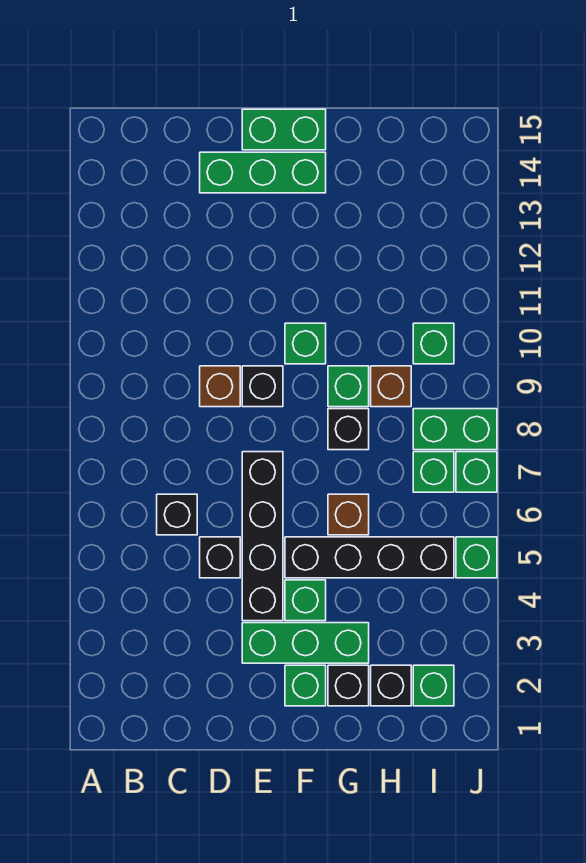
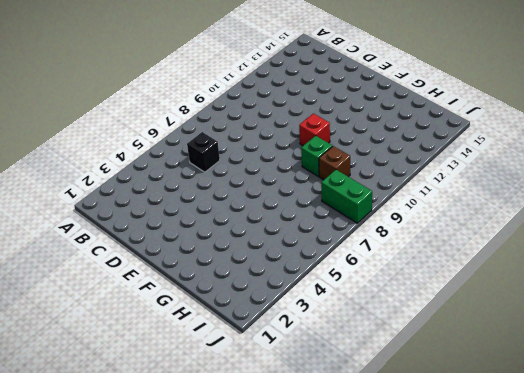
red brick F10 level 1 -> green brick F10 level 1
none -> black brick D5 level 1
none -> brown brick D9 level 1
none -> green brick D14:F14 level 1

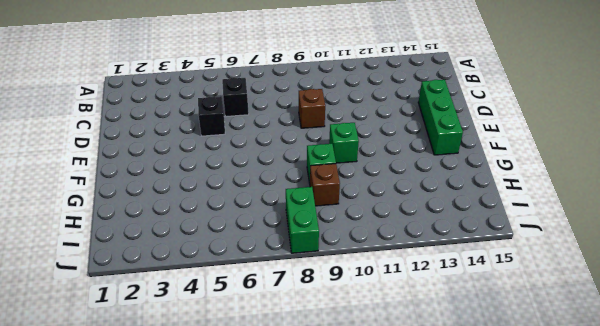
none -> green brick E3:G3 level 1
none -> black brick E4:E7 level 1
none -> black brick E9 level 1

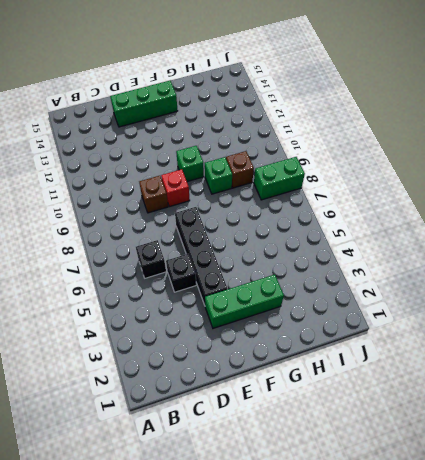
red brick E9 level 1 -> black brick E9 level 1
none -> green brick E15:F15 level 1
none -> green brick F2 level 1
none -> green brick F4 level 1

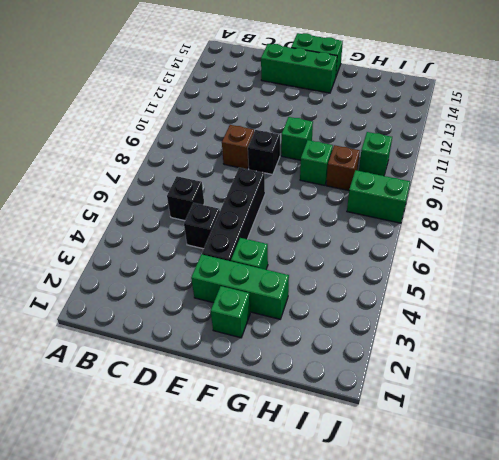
none -> black brick F5:I5 level 1
none -> black brick G2 level 1
none -> brown brick G6 level 1

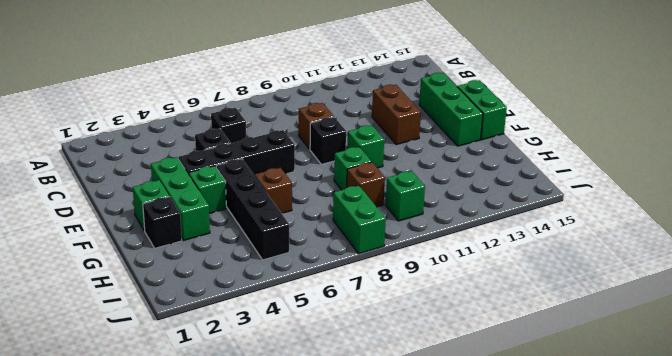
brown brick D12:E12 level 1 -> none
none -> black brick G8 level 1
none -> black brick H2 level 1
none -> green brick I2 level 1

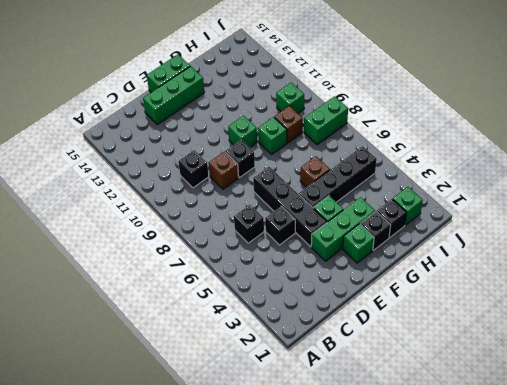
black brick C10 level 1 -> black brick G8 level 1
none -> green brick I7 level 1
none -> green brick J5 level 1
none -> green brick J7 level 1

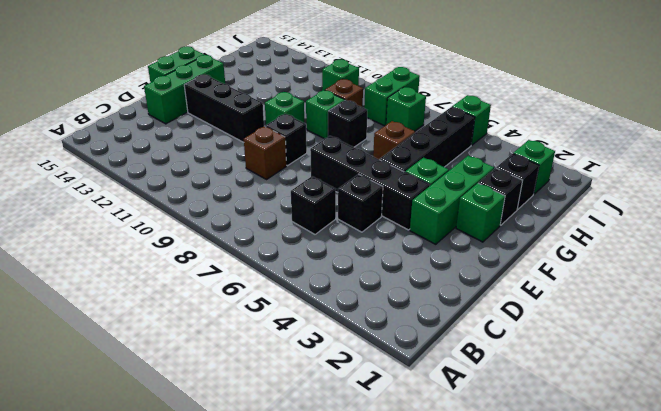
black brick E11:E13 level 1 -> none
none -> green brick J7 level 1

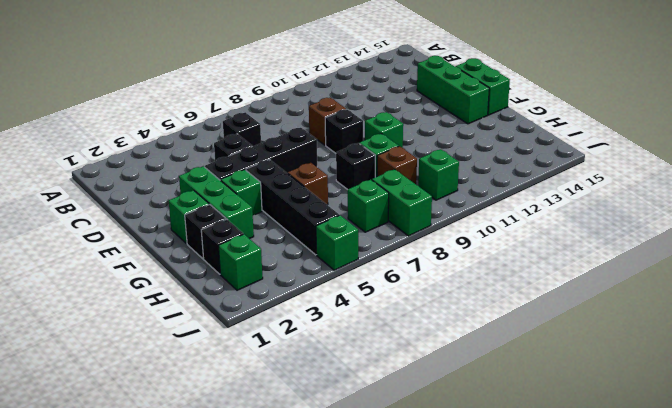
none -> green brick J7 level 1

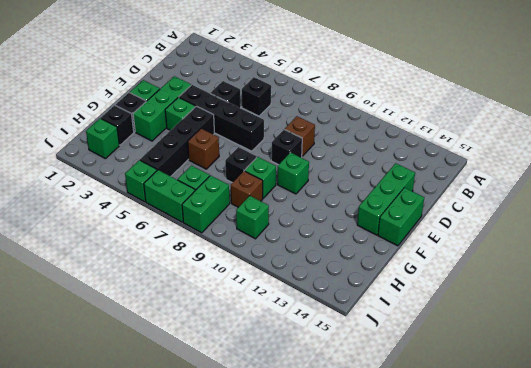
green brick J6:J7 level 1 -> green brick J7 level 1

